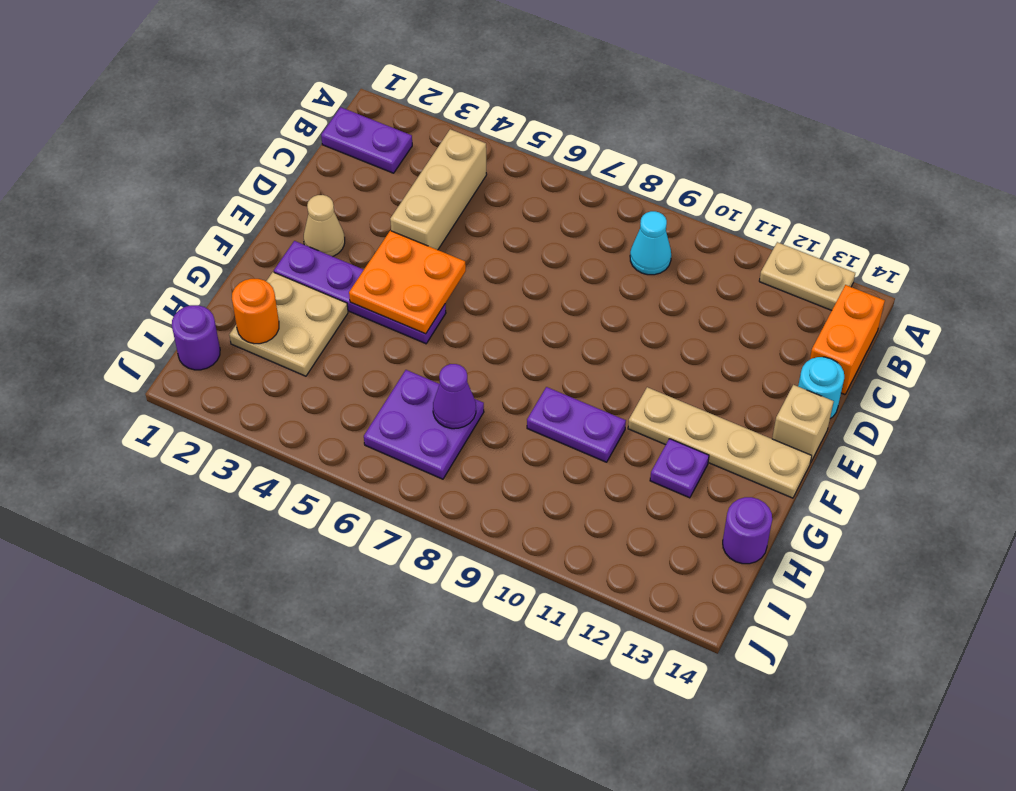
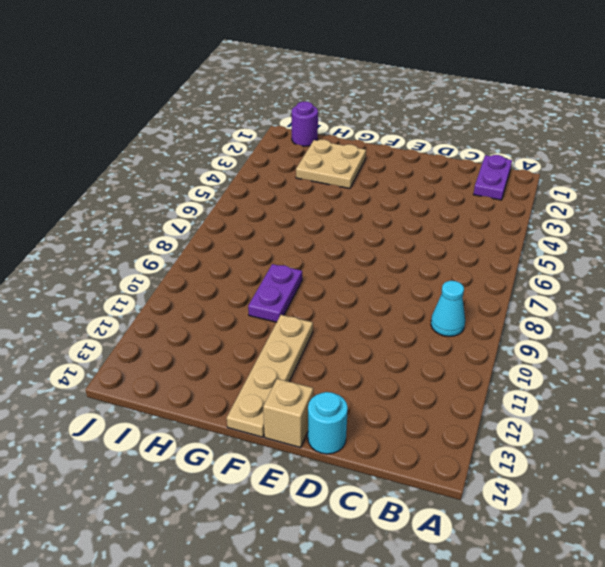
none -> tan plate A12:A13 level 1
none -> tan brick B4:D4 level 1
none -> orange brick B14:C14 level 1

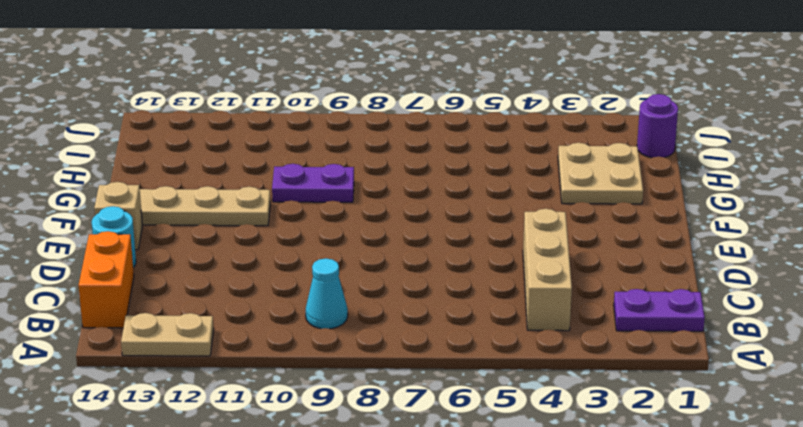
none -> tan cone E2 level 1
none -> purple plate F2:F5 level 1
none -> purple plate G12 level 1

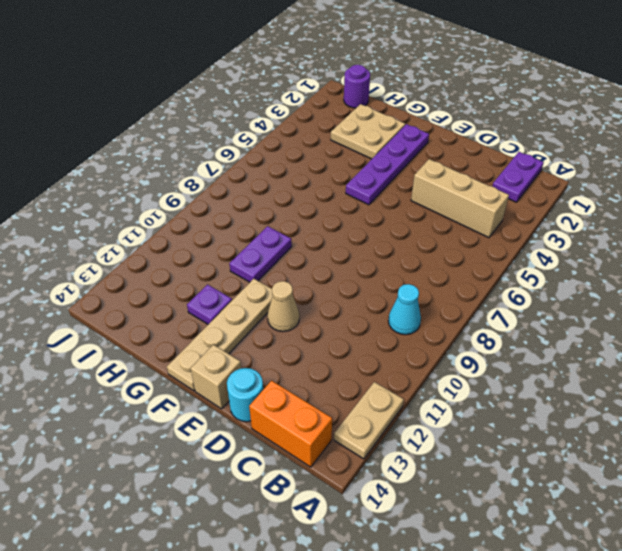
tan cone E11 level 1 -> tan cone E2 level 1
none -> purple plate H6:I7 level 1
none -> purple round brick H14 level 1
none -> orange plate E4:F5 level 2

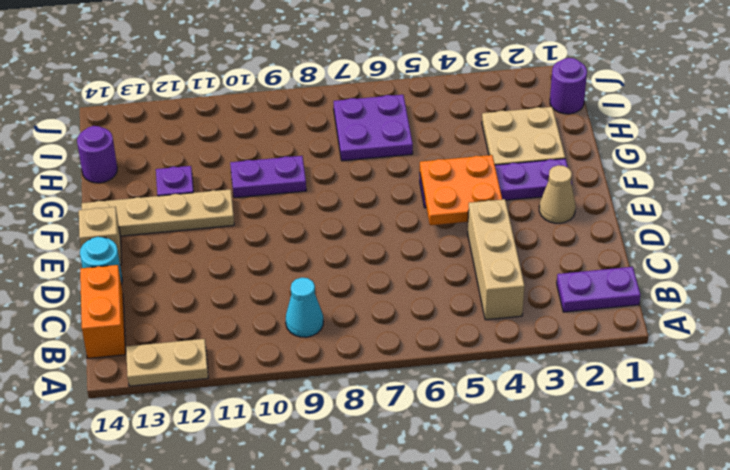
none -> orange round brick H2 level 2
none -> purple cone H7 level 2

